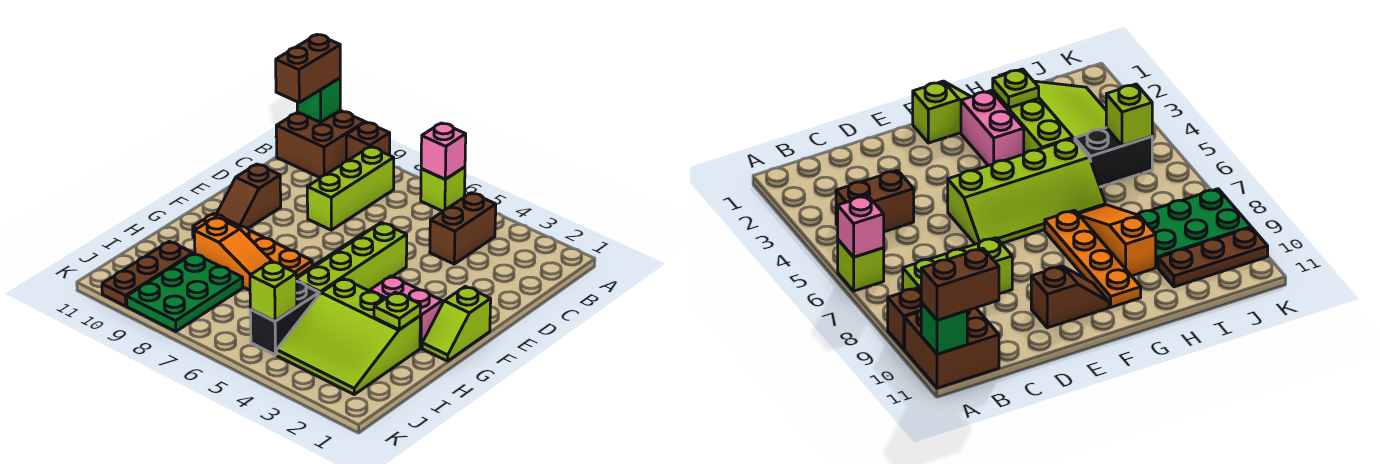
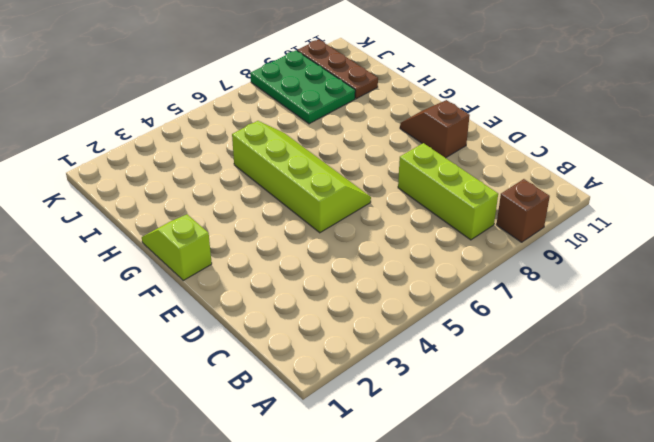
none -> lime brick A6 level 1
none -> brown brick A10:B11 level 1
none -> brown brick B4:C4 level 1

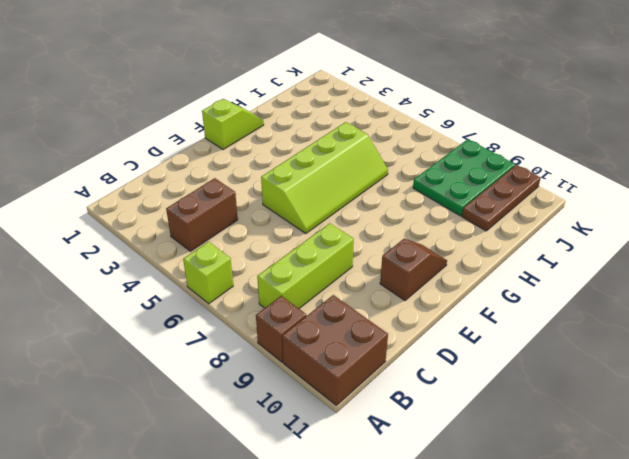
none -> pink brick G2:G3 level 1
none -> orange plate G7:G10 level 1
none -> lime slope H2:J4 level 1 top H

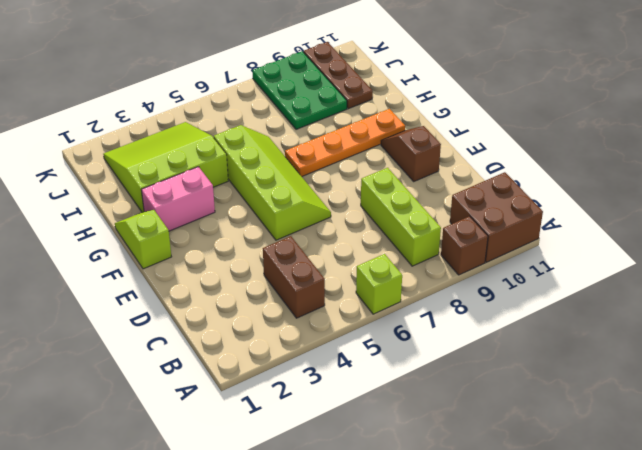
none -> orange slope H7:H9 level 1 top 9
none -> black brick I5:J5 level 1
none -> pink brick A6 level 2

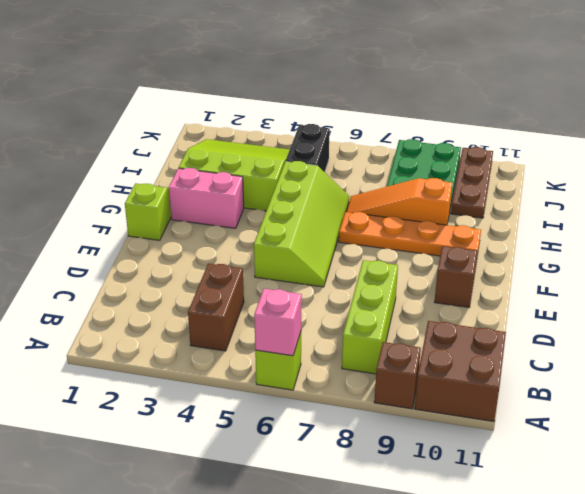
none -> green brick A11 level 2
none -> lime plate H2 level 2
none -> lime brick J5 level 2

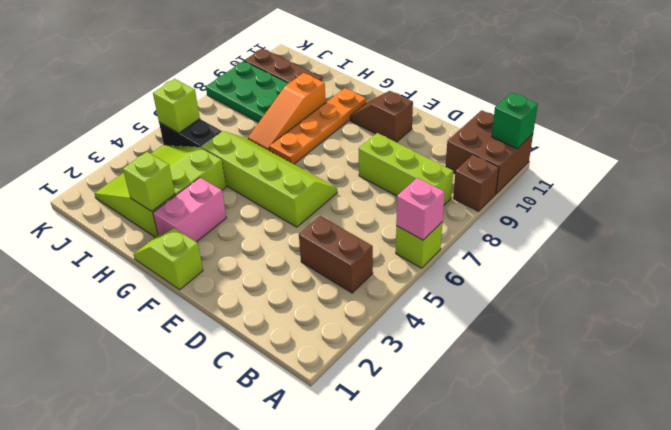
lime brick H2 level 2 -> lime plate H2 level 2
none -> brown brick A11:B11 level 3

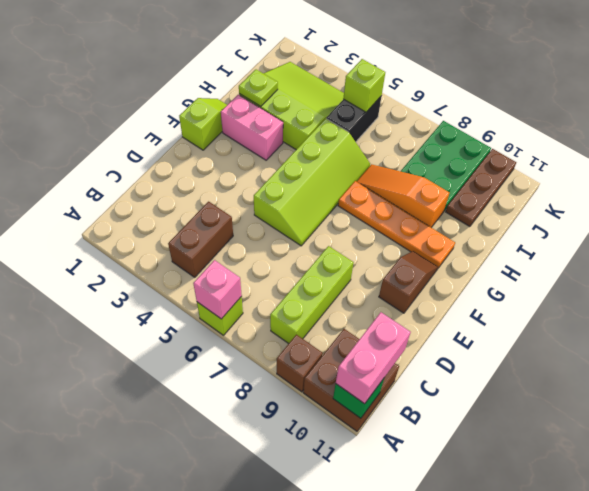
pink brick A11:B11 level 3 -> brown brick A11:B11 level 3

